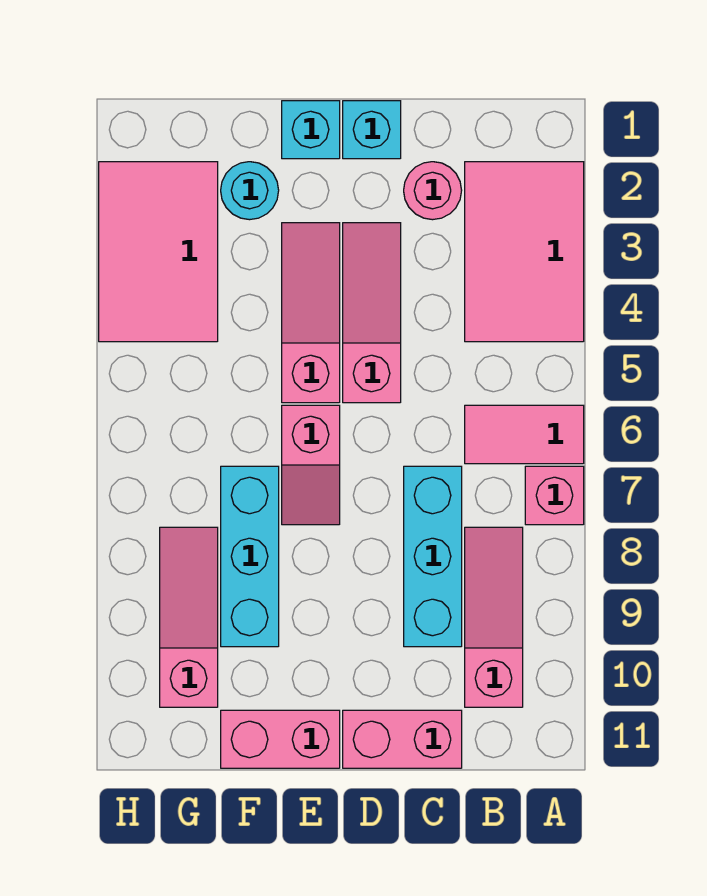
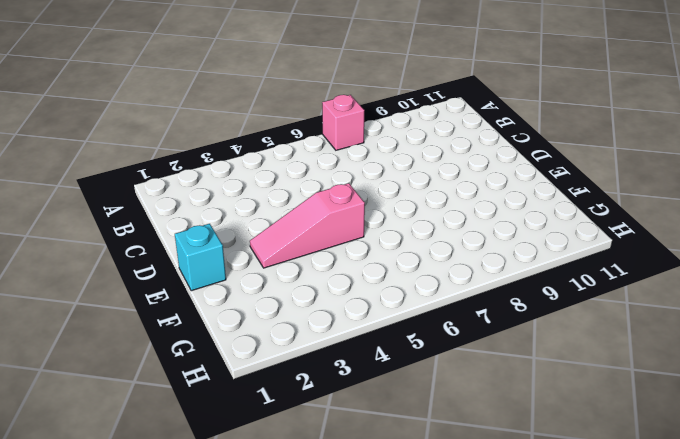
none -> pink tile A2:B4 level 1
none -> pink tile A6:B6 level 1
none -> pink slope B8:B10 level 1 top 10

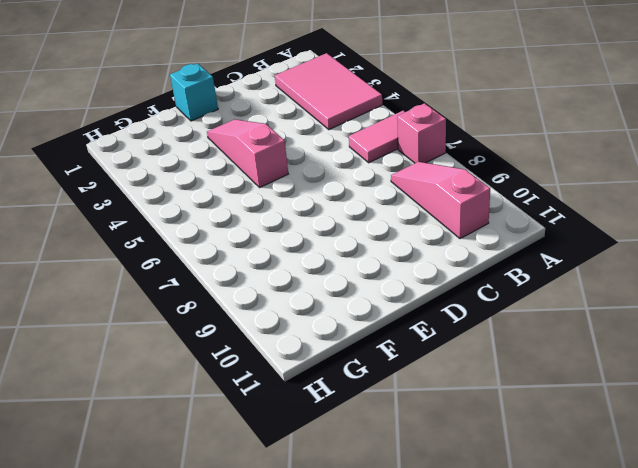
none -> pink round brick C2 level 1
none -> cyan brick C7:C9 level 1
none -> pink brick C11:D11 level 1

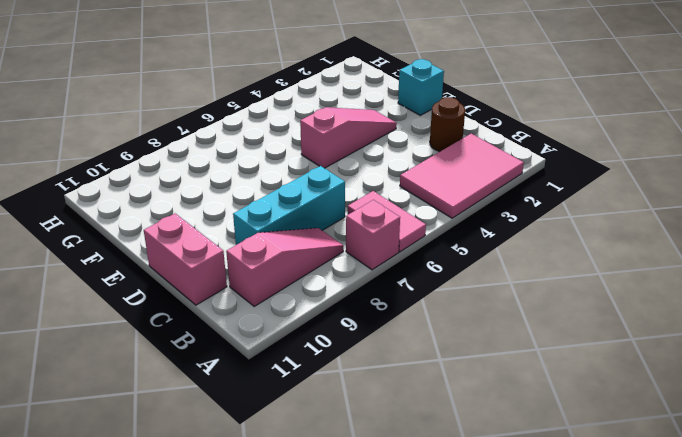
brown round brick C2 level 1 -> pink round brick C2 level 1
none -> cyan brick D1 level 1
none -> pink slope D3:D5 level 1 top 5
none -> pink slope E6:E7 level 1 top 6

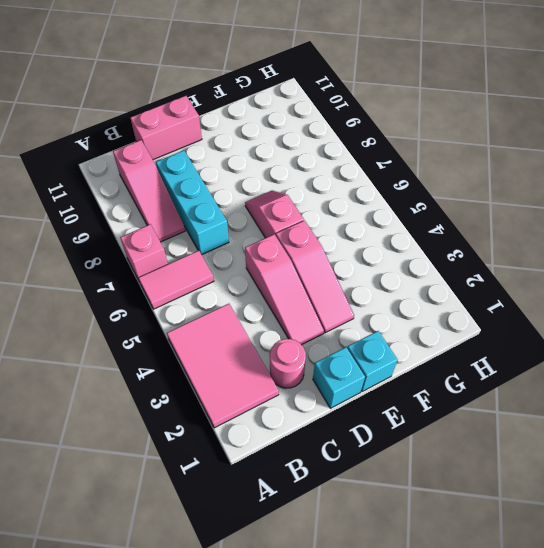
none -> pink brick E11:F11 level 1
none -> cyan round brick F2 level 1
none -> cyan brick F7:F9 level 1

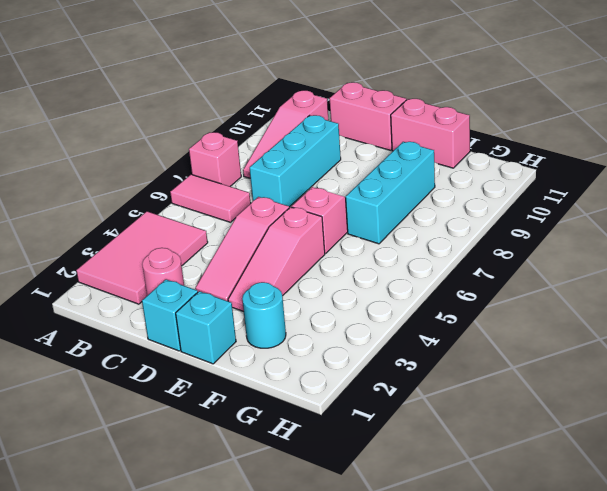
none -> pink tile G2:H4 level 1
none -> pink slope G8:G10 level 1 top 10

